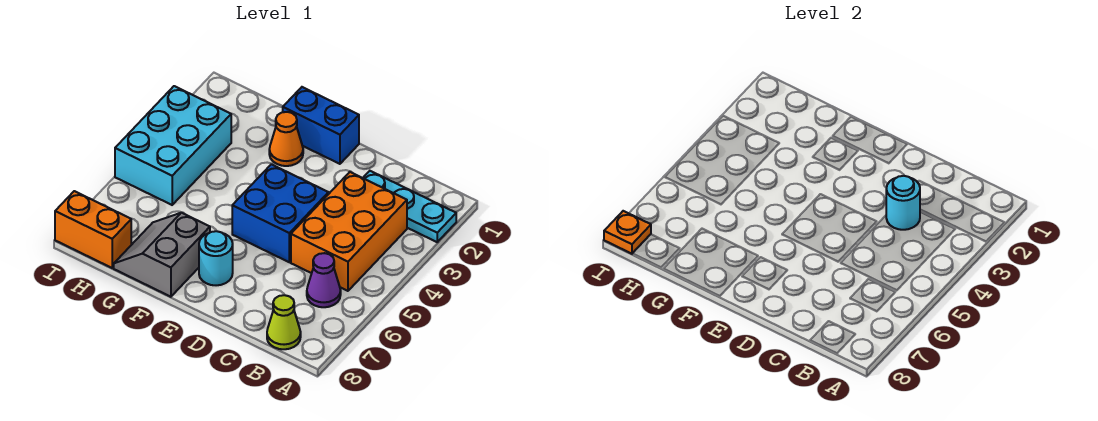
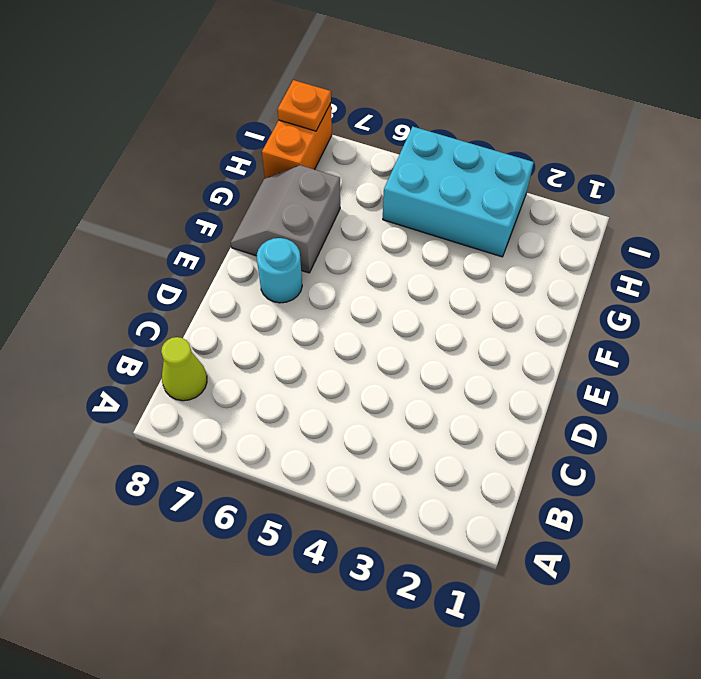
grey slope F7:G8 level 1 top 7 -> grey slope F7:G8 level 1 top F
none -> cyan plate A2:C2 level 1
none -> orange brick B3:C5 level 1
none -> purple cone B6 level 1

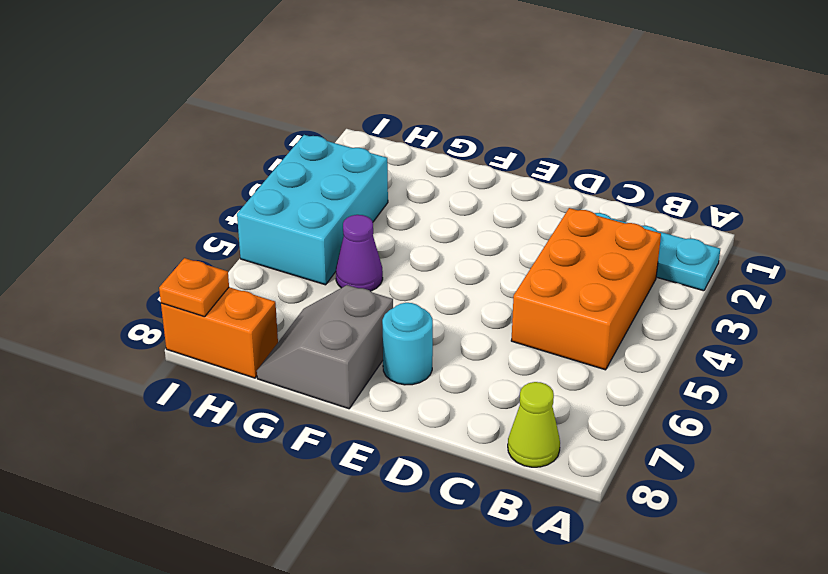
purple cone G5 level 1 -> purple cone B6 level 1
none -> blue brick D4:E5 level 1
none -> blue brick E1:F1 level 1
none -> orange cone F2 level 1

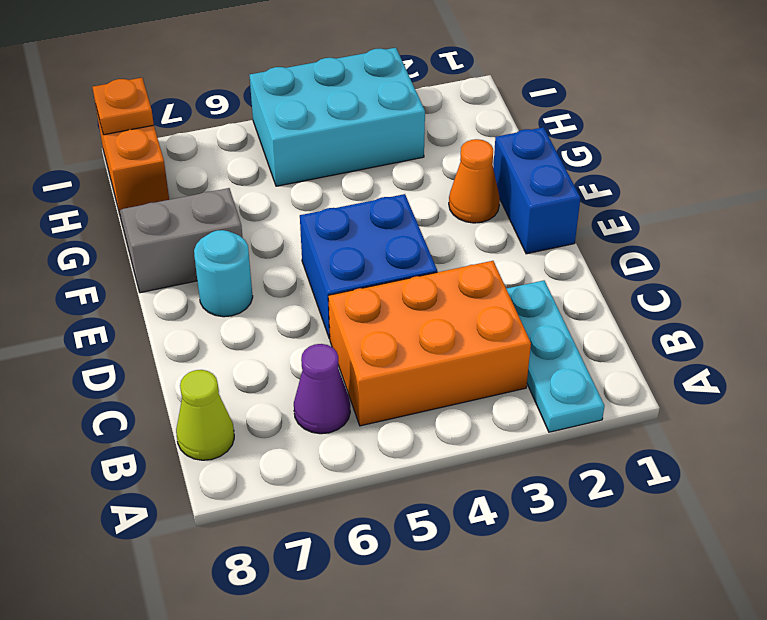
none -> cyan round brick C3 level 2

